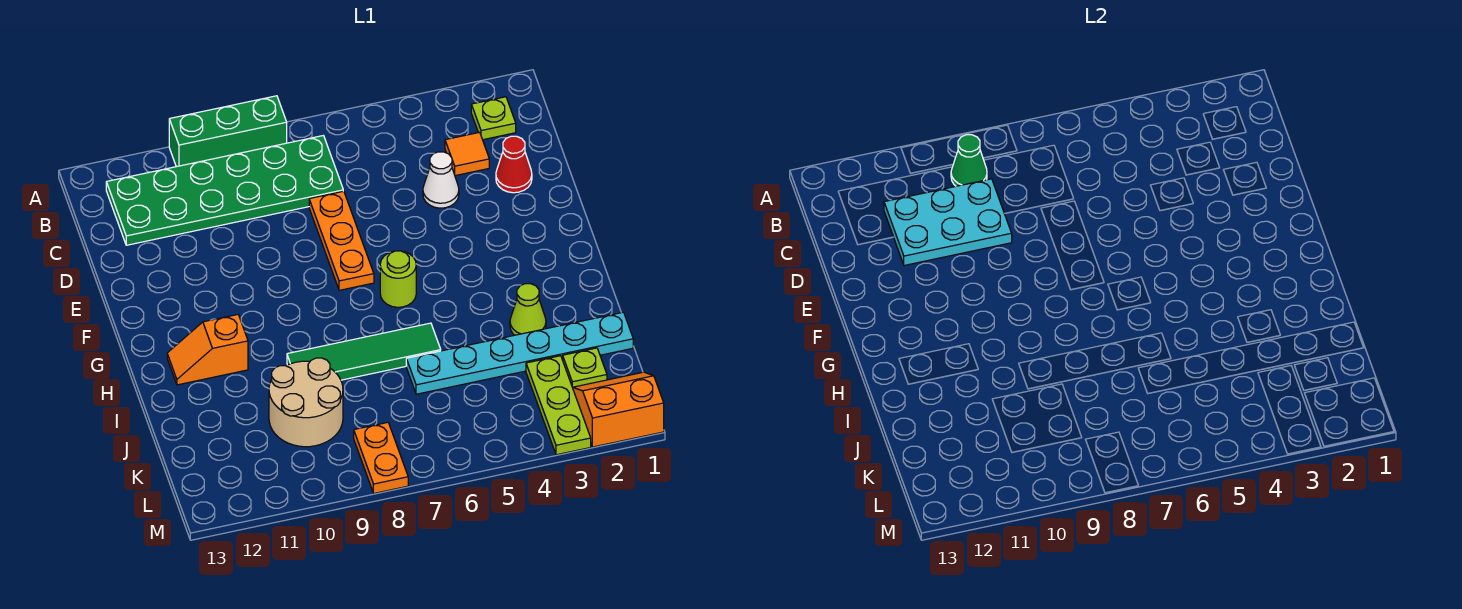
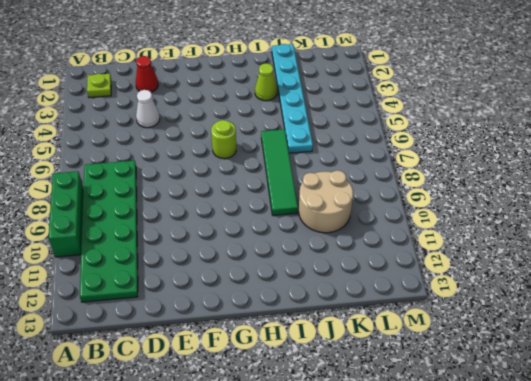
none -> orange tile C3 level 1
none -> orange plate D7:F7 level 1
none -> orange slope H11:H12 level 1 top 11

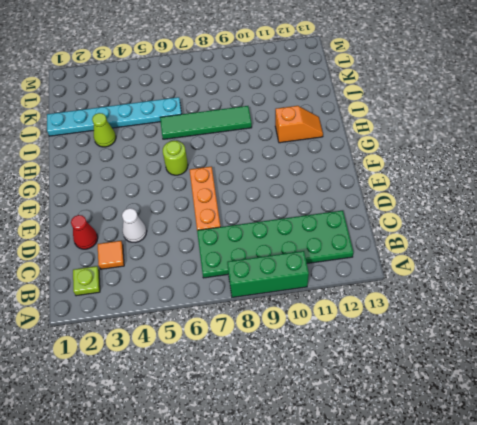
none -> tan round brick J9:K10 level 1
none -> lime plate K2 level 1
none -> lime plate K3:M3 level 1

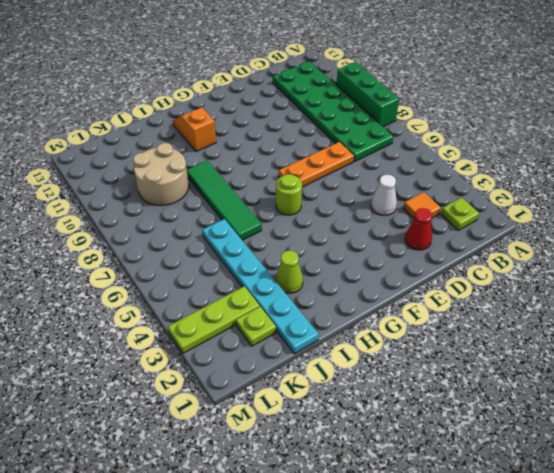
none -> orange slope L1:M2 level 1 top M
none -> orange plate L8:M8 level 1
none -> green cone B9 level 2

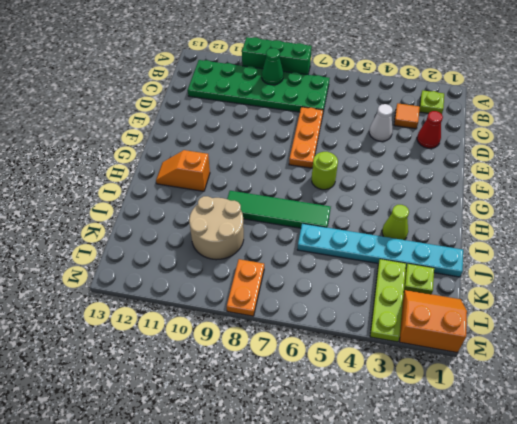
none -> cyan plate C9:D11 level 2

